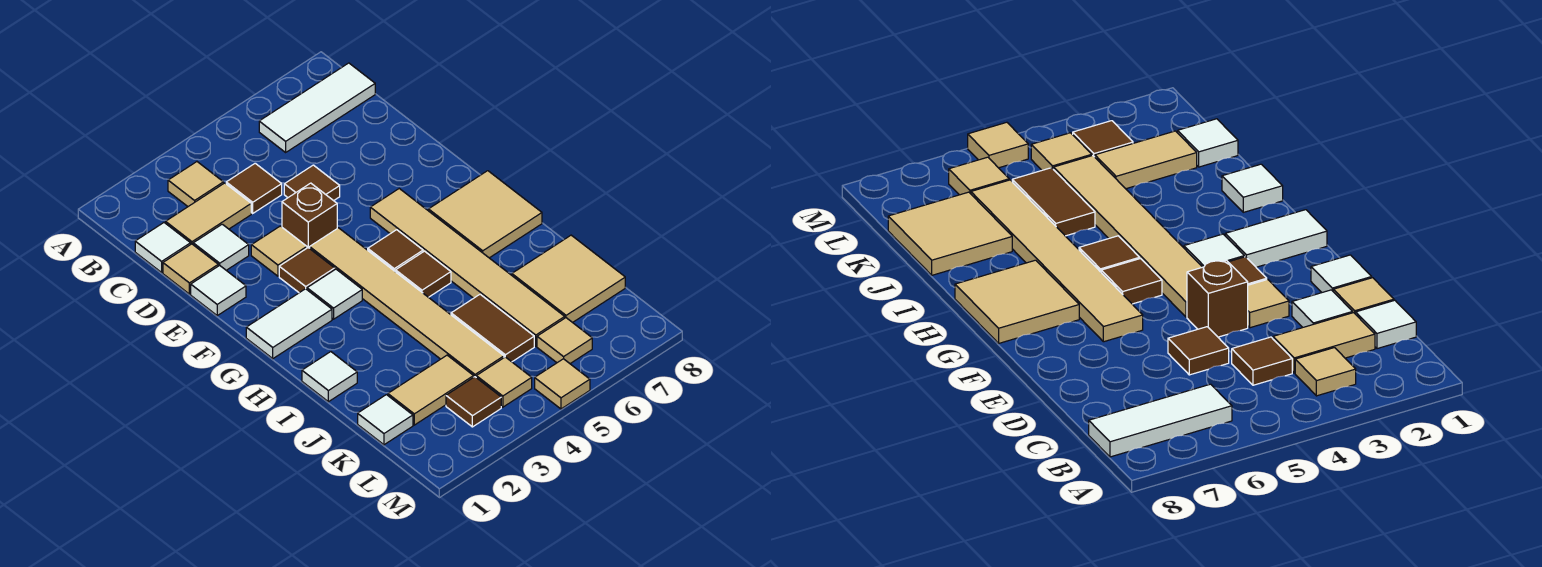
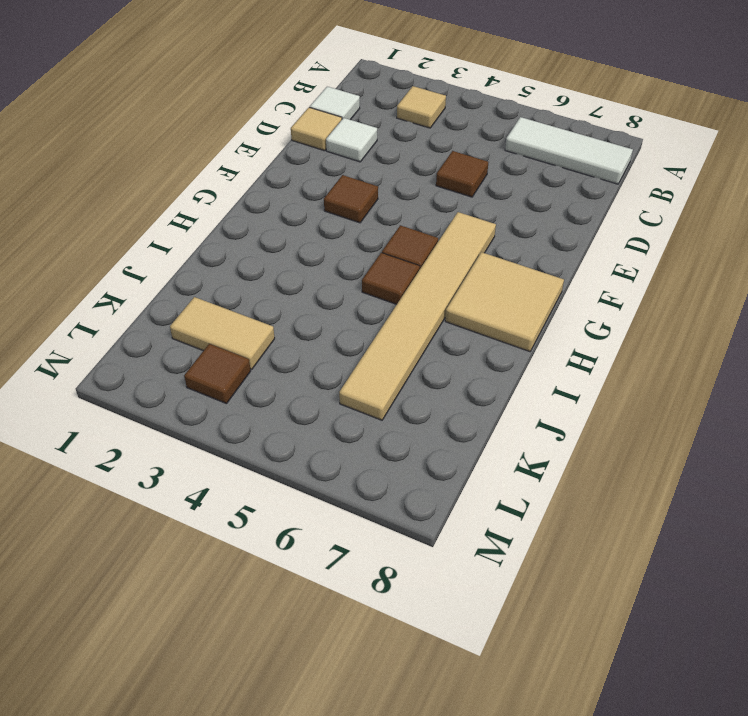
none -> tan tile C2:C3 level 1
none -> brown tile C4 level 1
none -> white tile E1 level 1

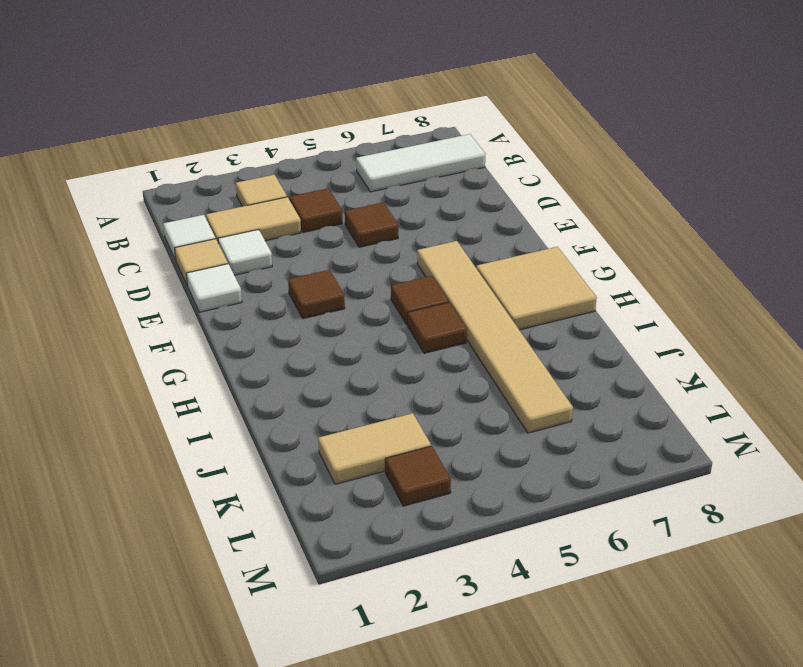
none -> tan tile E3 level 1
none -> brown brick E4 level 1
none -> tan tile F4:K4 level 1

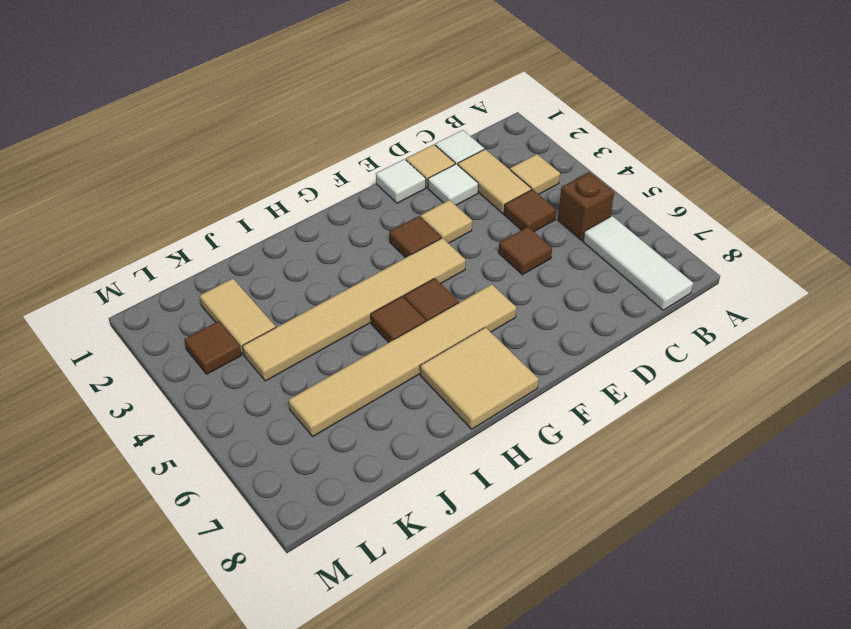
brown brick B5 level 1 -> brown brick E4 level 1
none -> white tile G1:G2 level 1
none -> white tile G3 level 1
none -> white tile I1 level 1

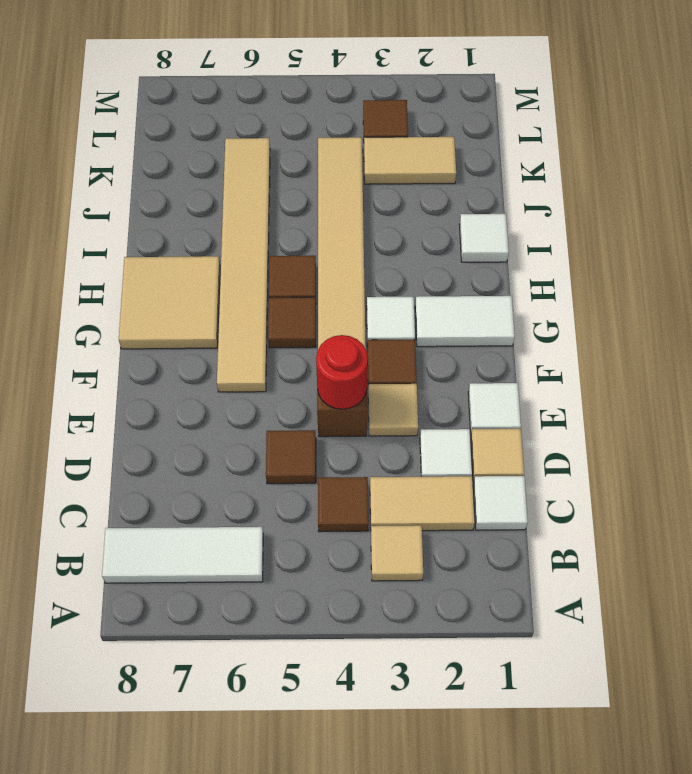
red round brick E4 level 2 -> none
none -> brown tile J5:K5 level 1
none -> tan tile J7:K8 level 1
none -> white tile K1 level 1

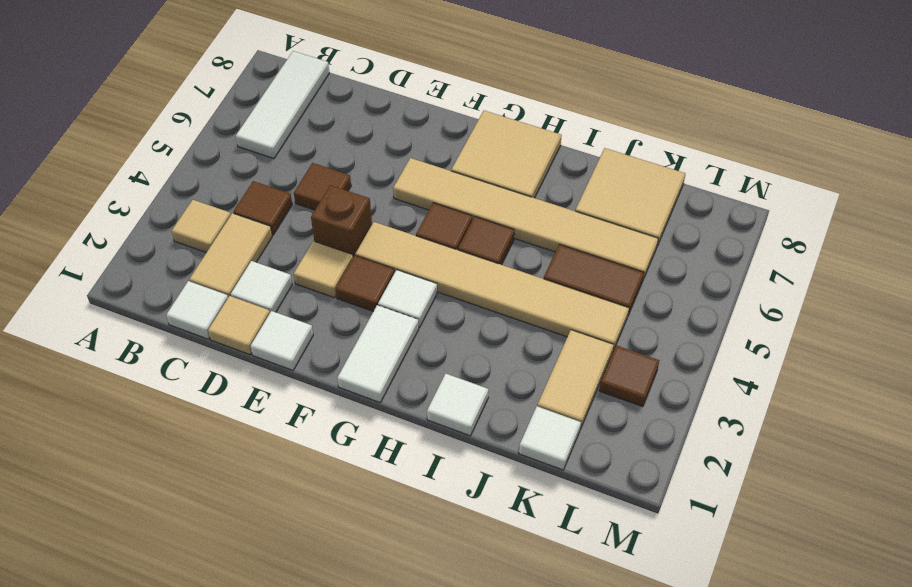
none -> tan tile L4 level 1
none -> tan tile L6 level 1
none -> tan tile M5 level 1

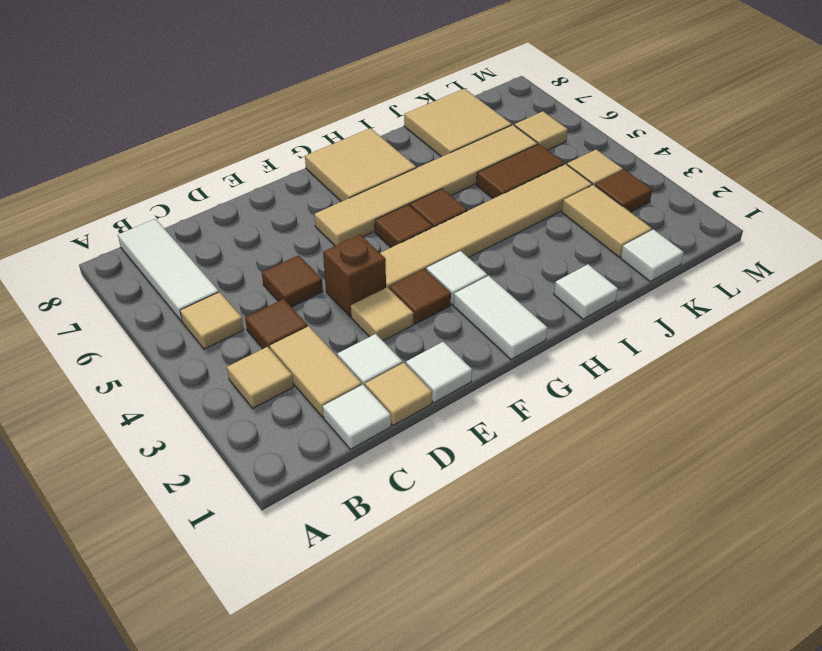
tan tile B5 level 1 -> tan tile M5 level 1

